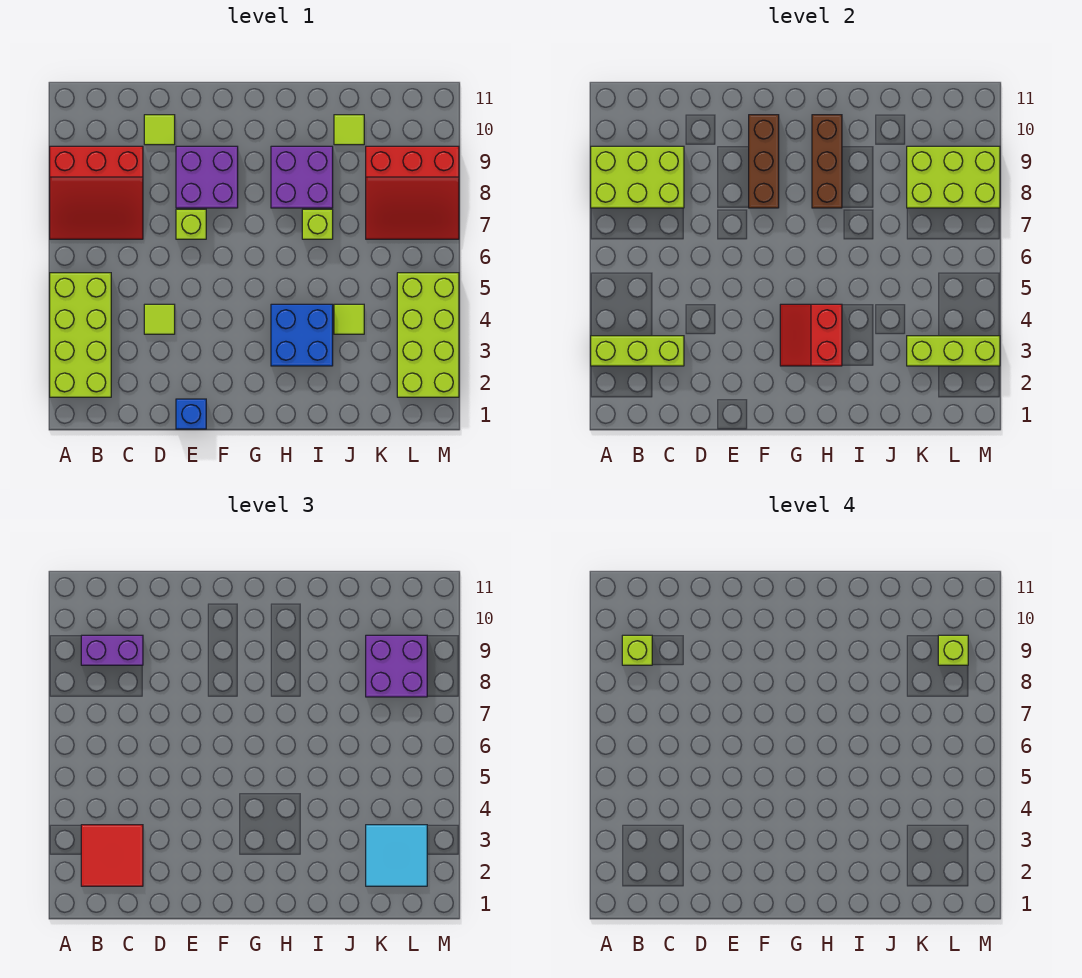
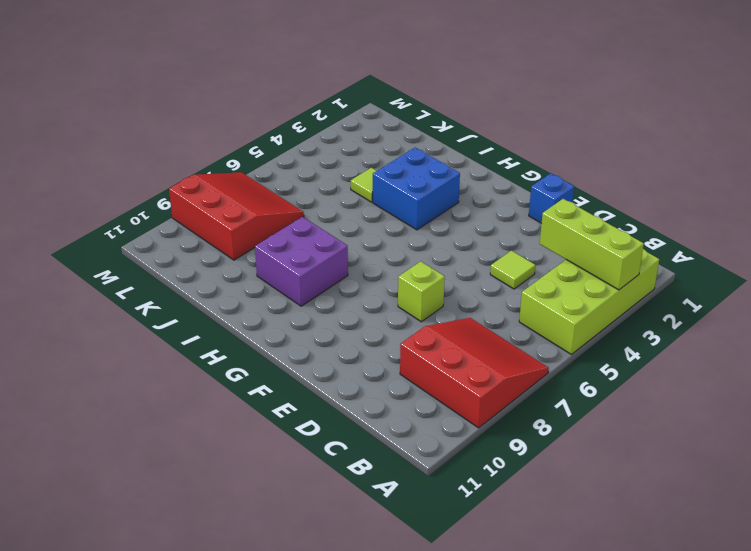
none -> lime tile D10 level 1
none -> purple brick E8:F9 level 1
none -> lime brick I7 level 1

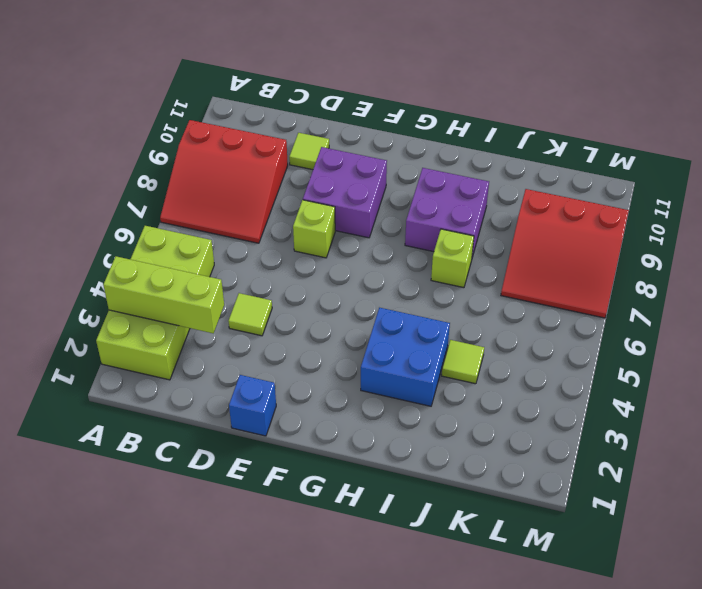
none -> lime tile J10 level 1
none -> lime brick L2:M5 level 1
none -> lime brick A8:C9 level 2

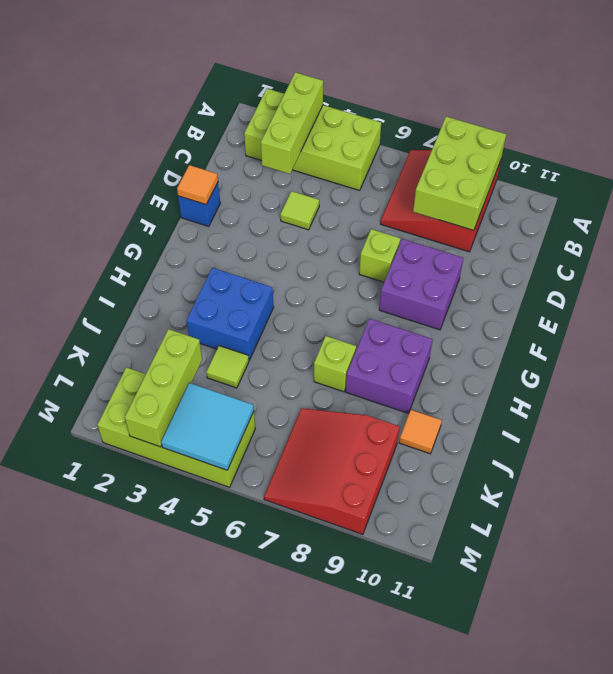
orange tile E1 level 2 -> none
orange tile J10 level 1 -> lime tile J10 level 1
cyan tile L4:M5 level 2 -> cyan tile K2:L3 level 3
none -> lime tile D10 level 1
none -> brown brick F8:F10 level 2
none -> red slope G3:H4 level 2 top H

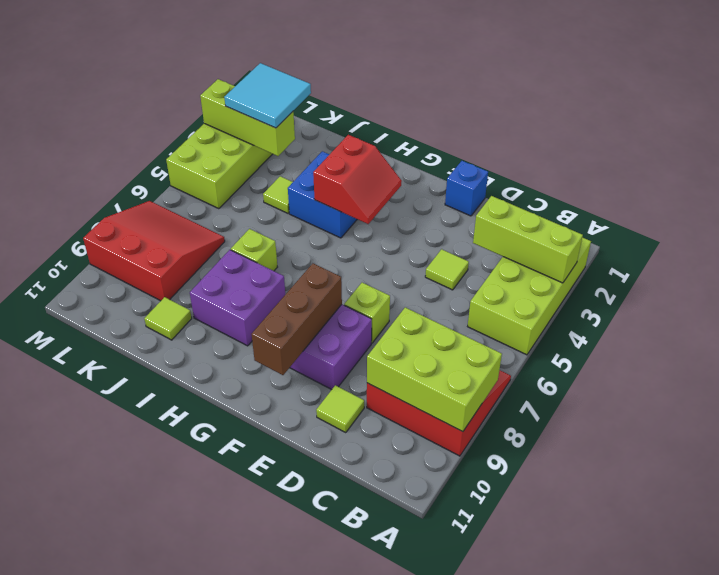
none -> brown brick H8:H10 level 2
none -> lime brick K8:M9 level 2
none -> red tile B2:C3 level 3

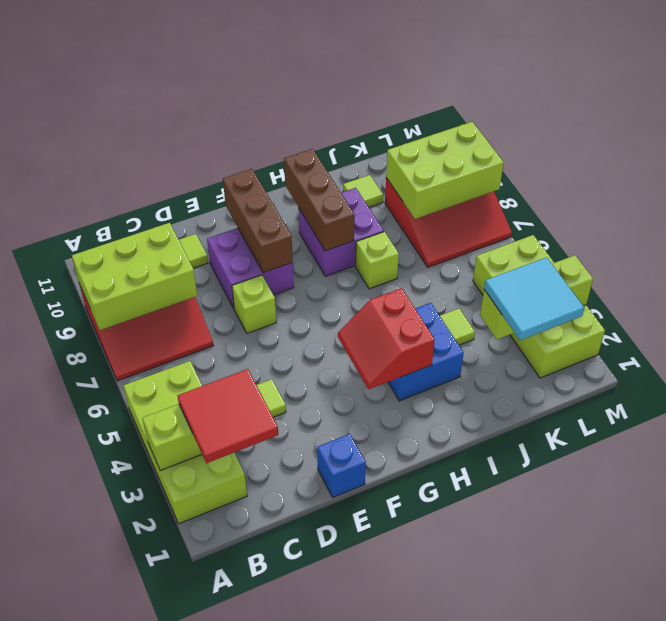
none -> purple brick B9:C9 level 3
none -> purple brick K8:L9 level 3
none -> lime brick B9 level 4

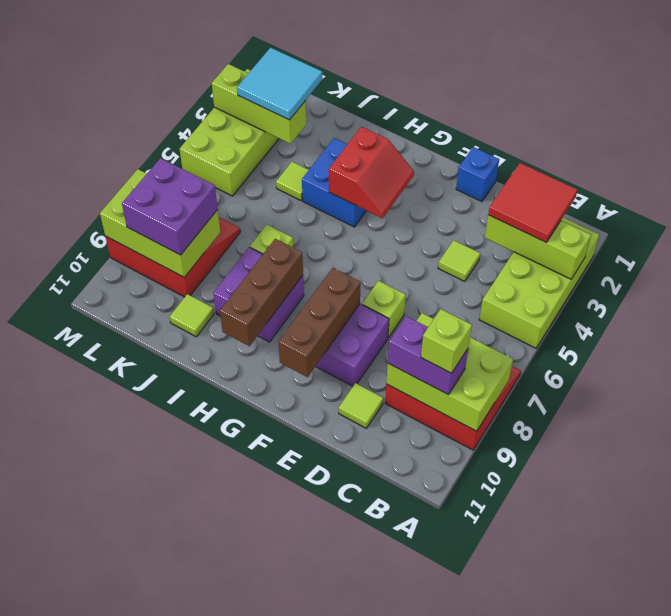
none -> lime brick L9 level 4

